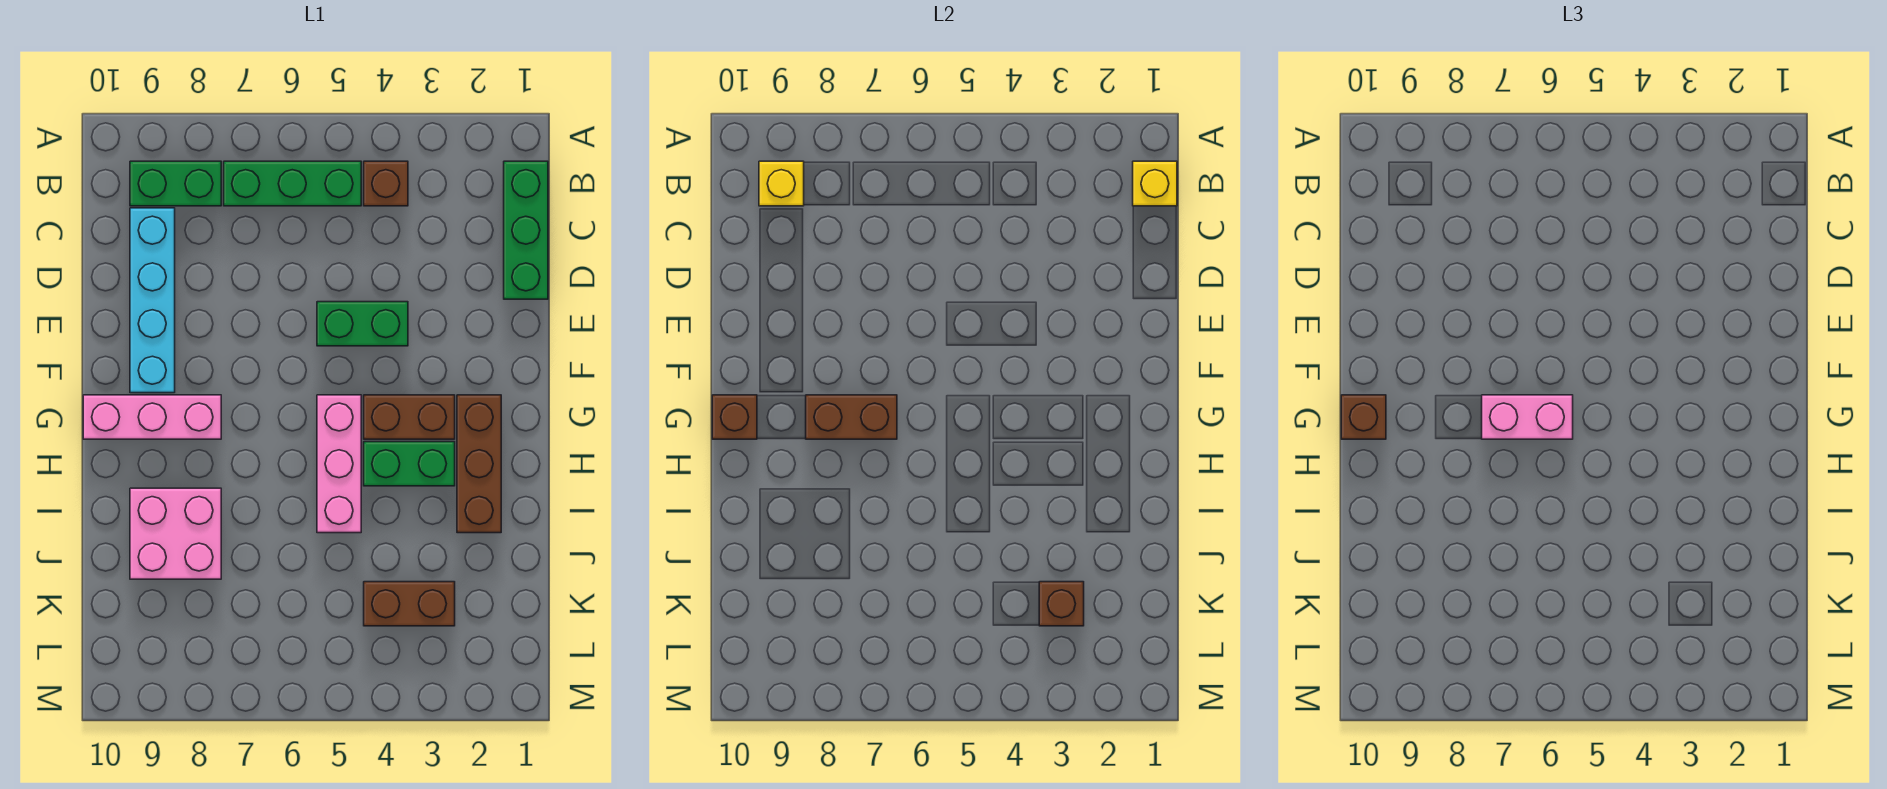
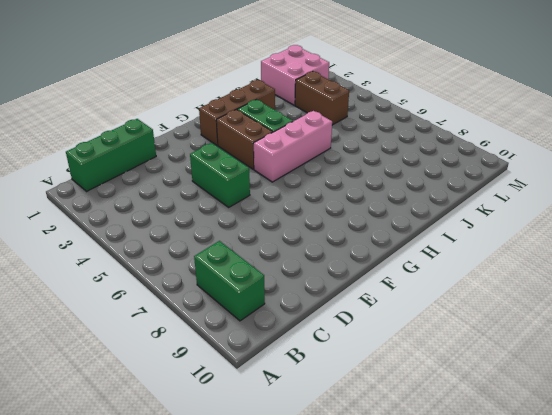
pink brick K1:L2 level 1 -> pink brick I8:J9 level 1
none -> brown brick B4 level 1
none -> green brick B5:B7 level 1
none -> cyan brick C9:F9 level 1

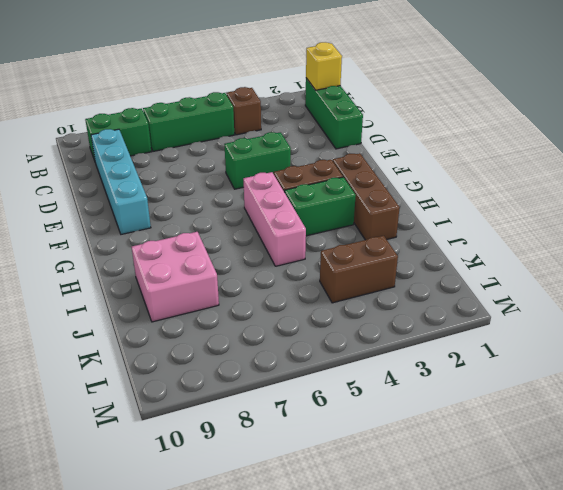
none -> pink brick G8:G10 level 1
none -> yellow brick B9 level 2
none -> brown brick G7:G8 level 2

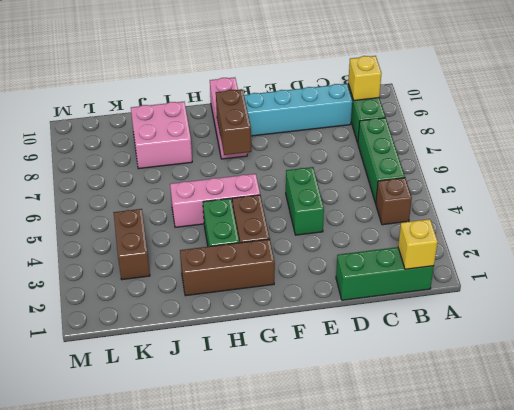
none -> brown brick G10 level 2
none -> brown brick K3 level 2
none -> pink brick G6:G7 level 3

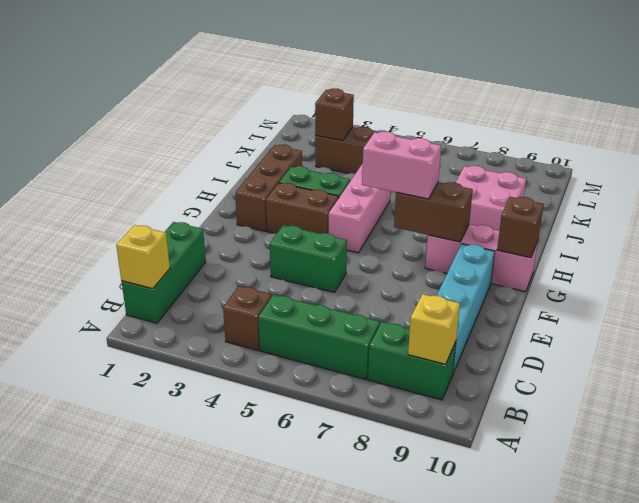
none -> brown brick G10 level 3

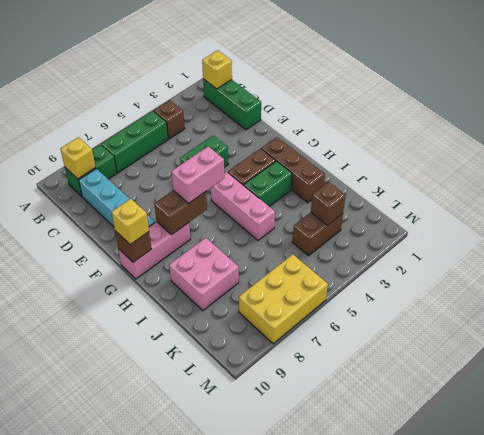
yellow brick G10 level 3 -> brown brick G10 level 3
yellow brick L6:M8 level 1 -> none

